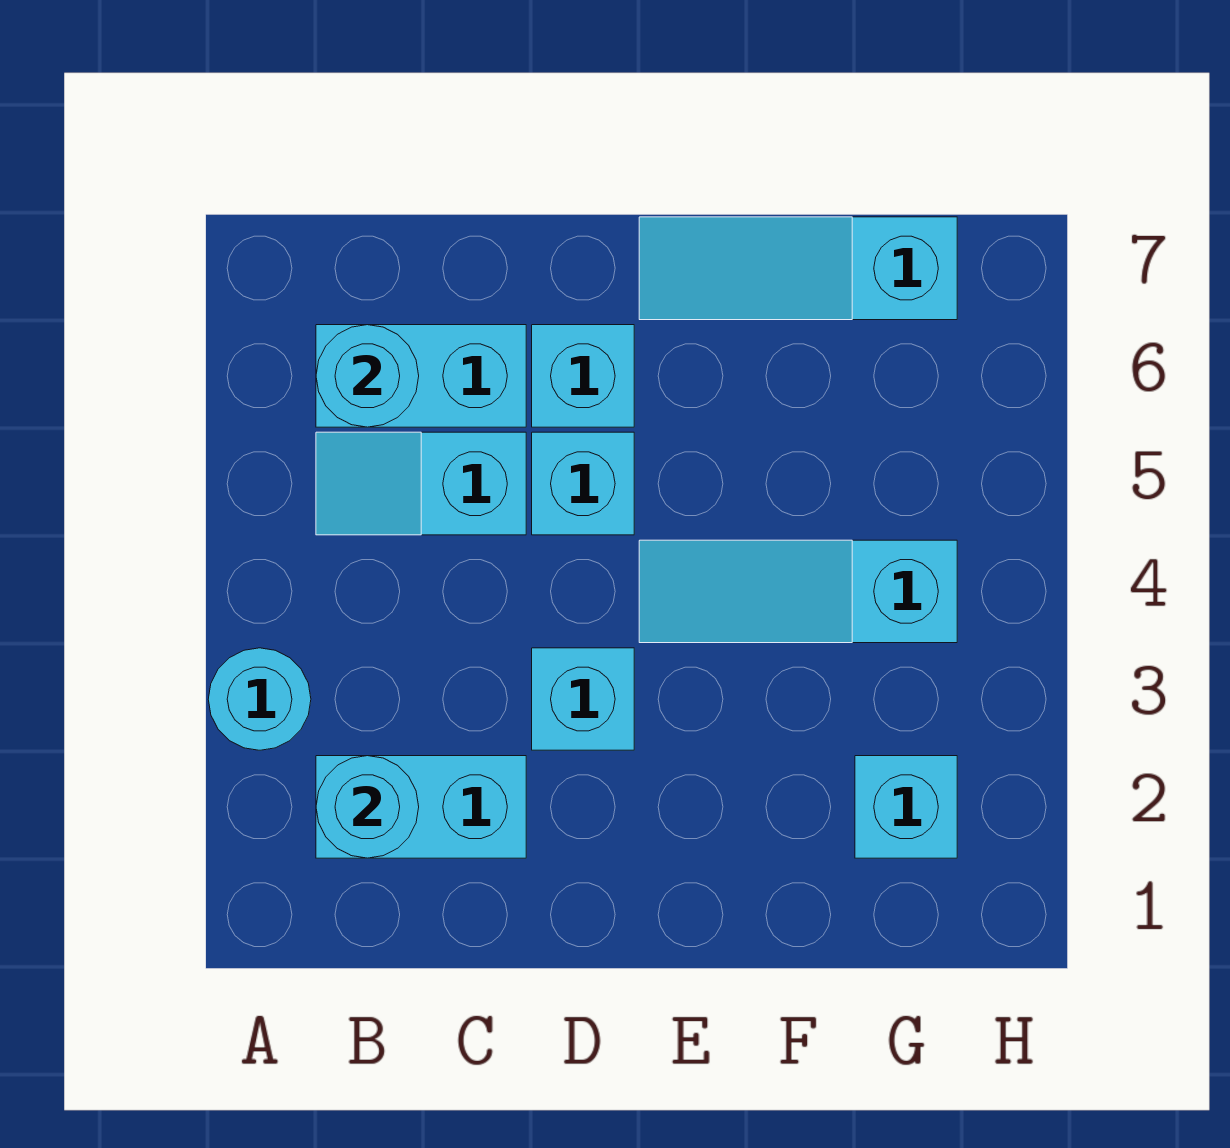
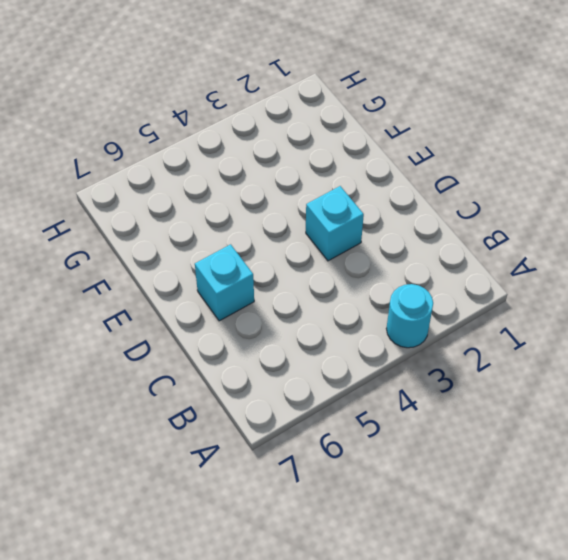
none -> cyan brick B2:C2 level 1
none -> cyan slope B5:C5 level 1 top C
none -> cyan brick B6:C6 level 1

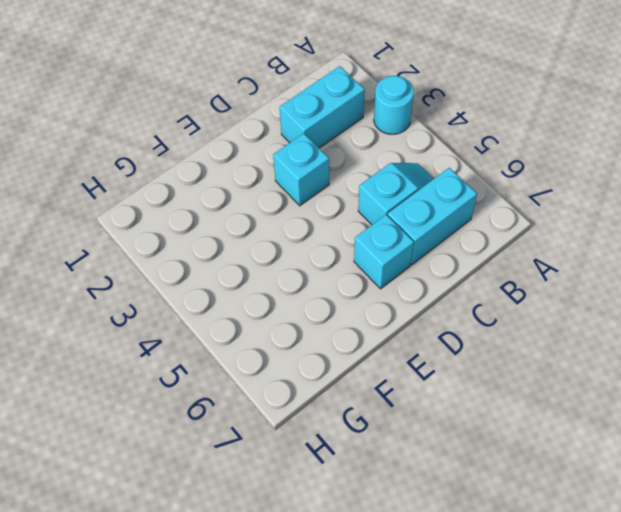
none -> cyan brick D5 level 1
none -> cyan slope E4:G4 level 1 top G
none -> cyan slope E7:G7 level 1 top G

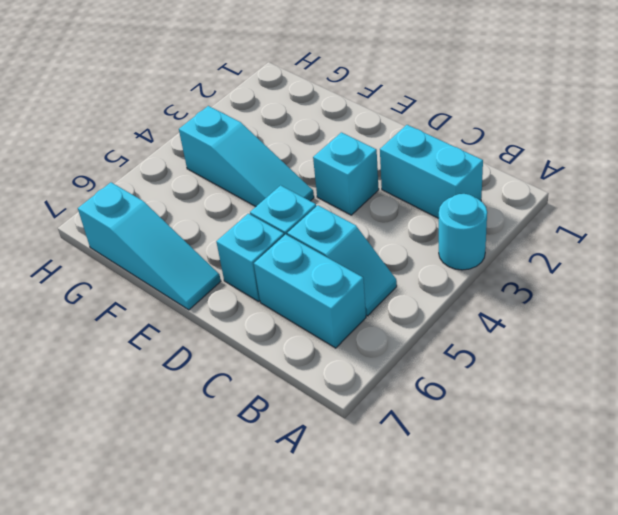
none -> cyan brick G2 level 1
none -> cyan round brick B2 level 2
none -> cyan round brick B6 level 2

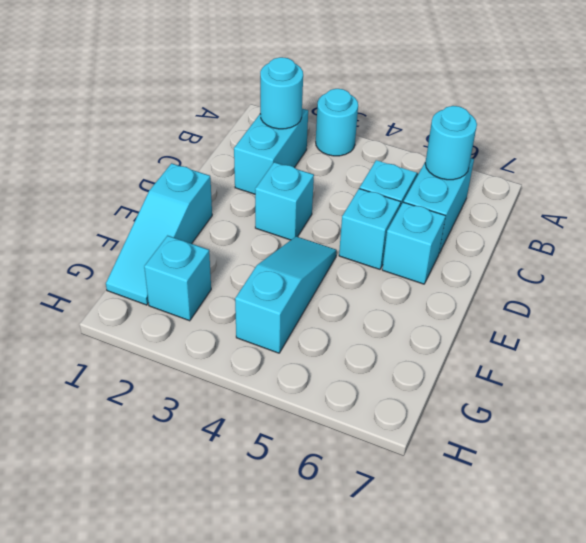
cyan slope E1:G1 level 1 top E -> cyan slope E7:G7 level 1 top G

